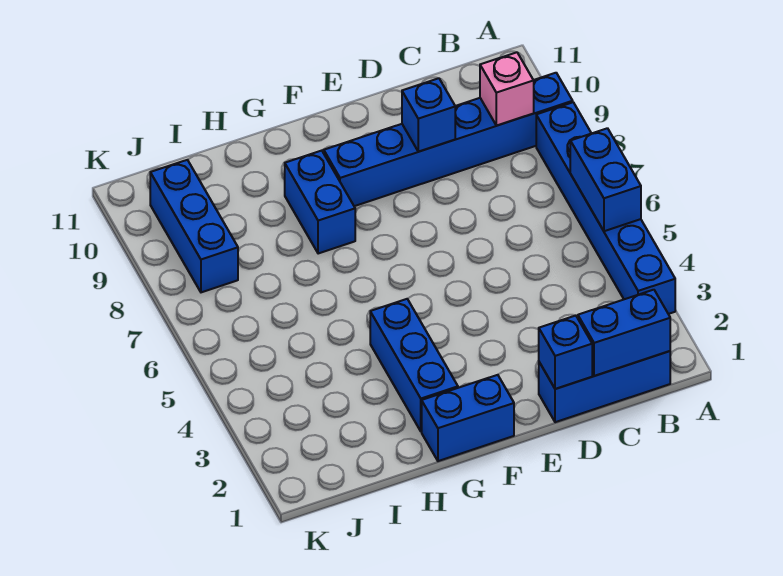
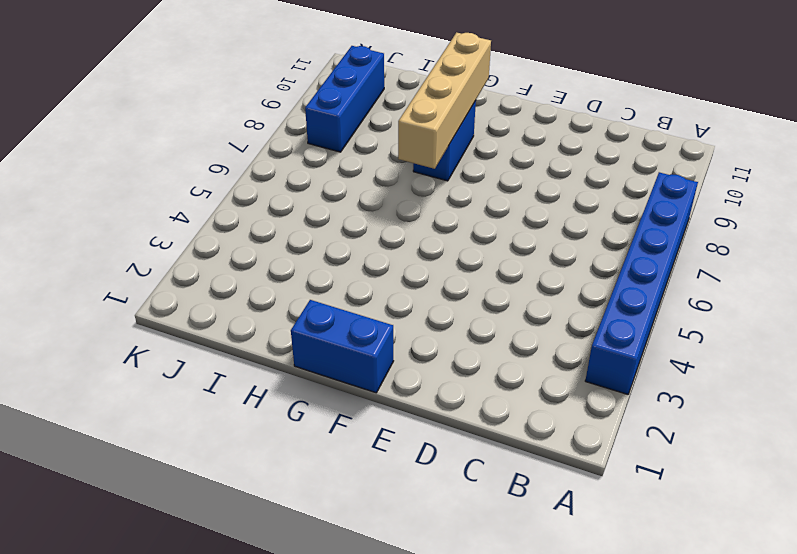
tan brick G7:G10 level 2 -> none
none -> blue brick A9:F9 level 1
none -> blue brick B1:D1 level 1
none -> blue brick G2:G4 level 1

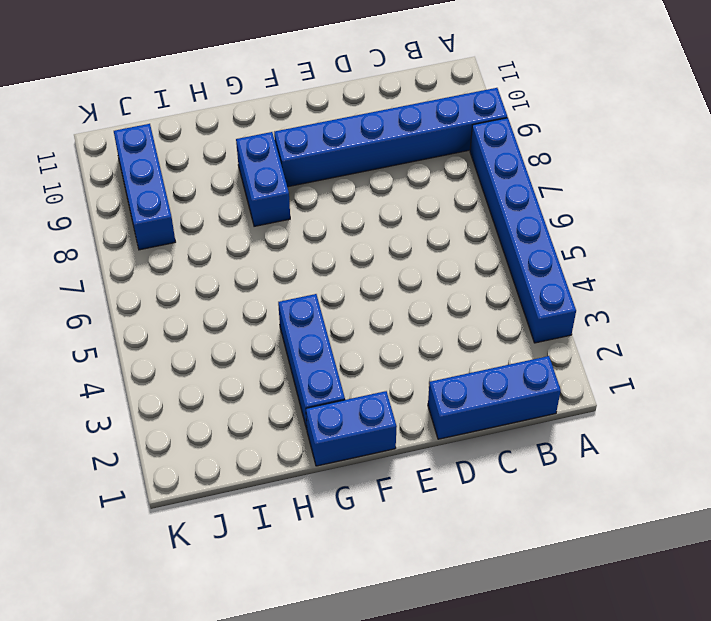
none -> blue brick A5:A6 level 2
none -> blue brick B1:C1 level 2
none -> pink brick B9 level 2

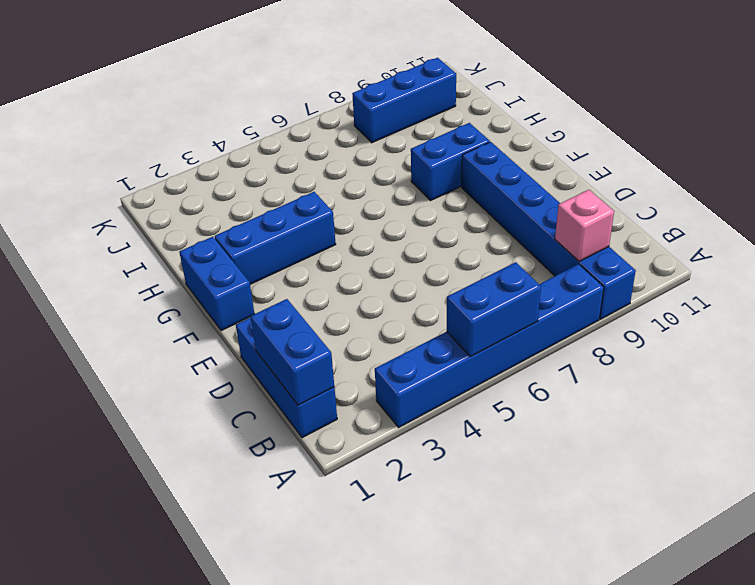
none -> blue brick D1 level 2
none -> blue brick D9 level 2

